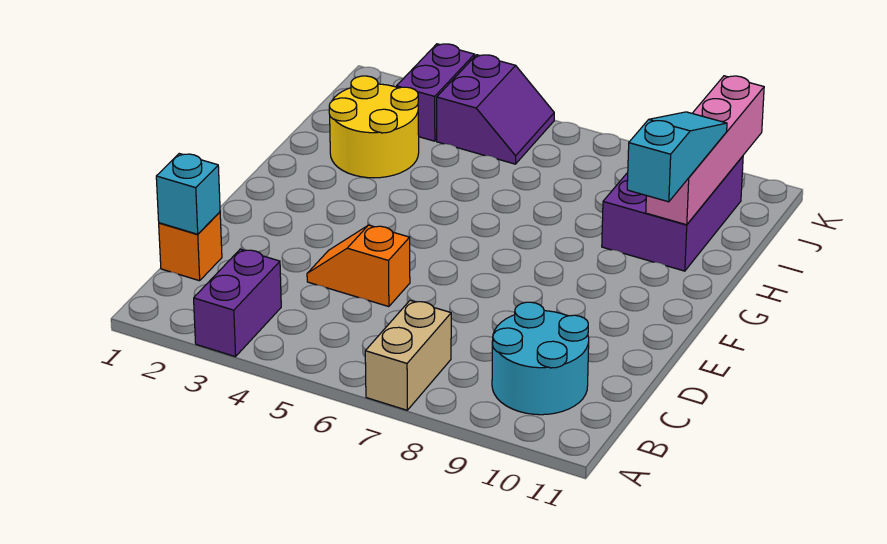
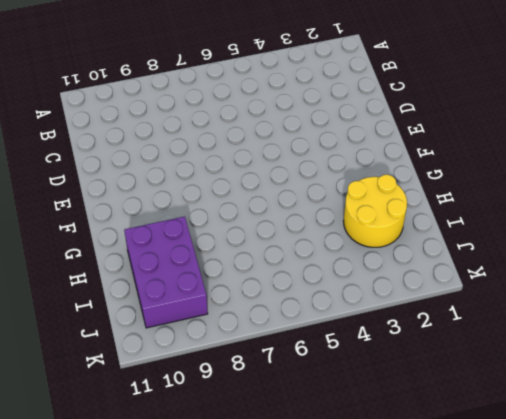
none -> purple brick A3:B3 level 1
none -> tan brick A7:B7 level 1
none -> cyan round brick B9:C10 level 1

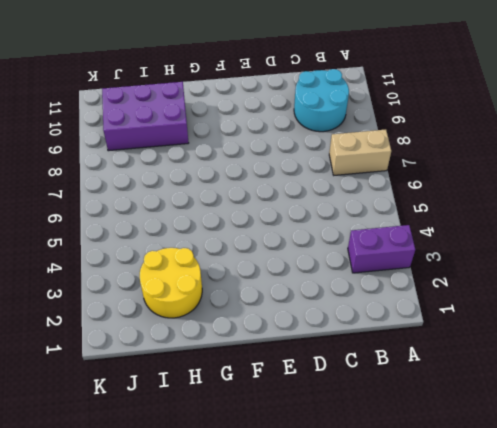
none -> orange brick C1 level 1
none -> orange slope D4:D5 level 1 top 5
none -> purple brick J3:K3 level 1

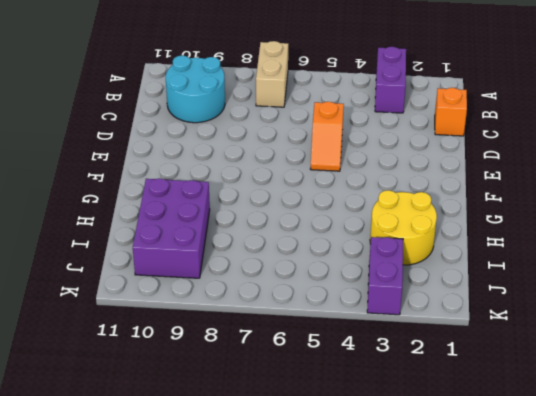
orange slope D5:E5 level 1 top D -> orange slope D4:D5 level 1 top 5
none -> purple slope J4:K5 level 1 top 4
none -> cyan brick C1 level 2
none -> pink brick H10:K10 level 2

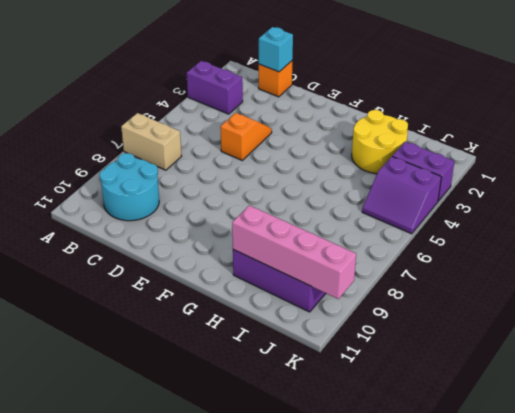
none -> cyan slope G10:I10 level 3 top G

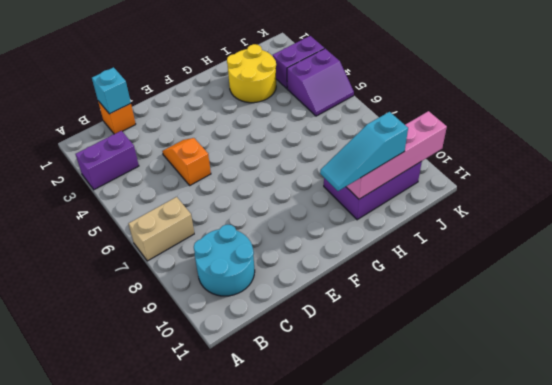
cyan slope G10:I10 level 3 top I -> cyan slope G10:I10 level 3 top G

